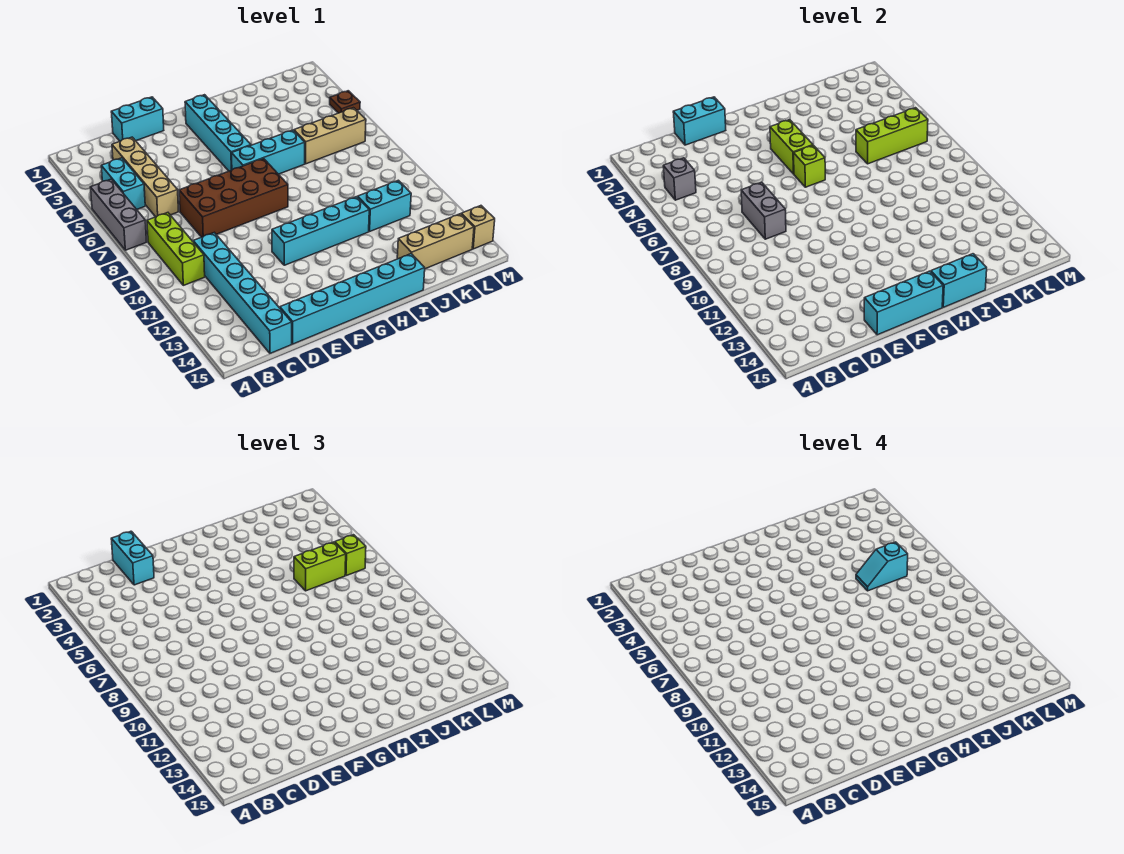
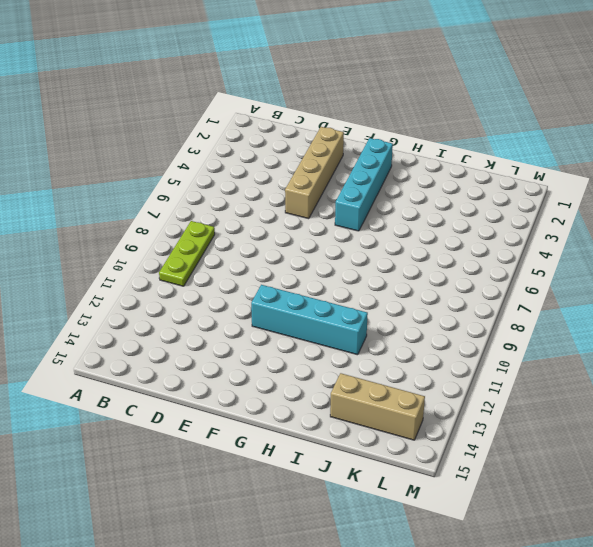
lime plate B8:B10 level 1 -> lime brick B8:B10 level 1
tan brick E2:E5 level 1 -> tan brick C3:C6 level 1
none -> grey brick A5:A7 level 1
none -> cyan brick B4:B5 level 1
none -> cyan brick C10:C15 level 1

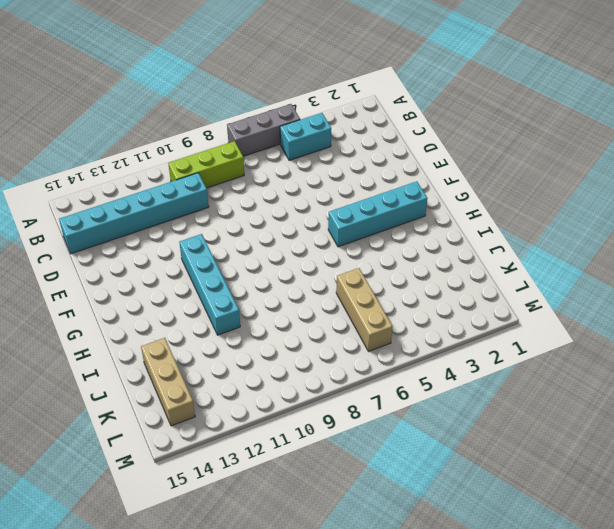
none -> tan brick C3:C6 level 1
none -> cyan brick D1:E1 level 1
none -> brown brick D7:G8 level 1

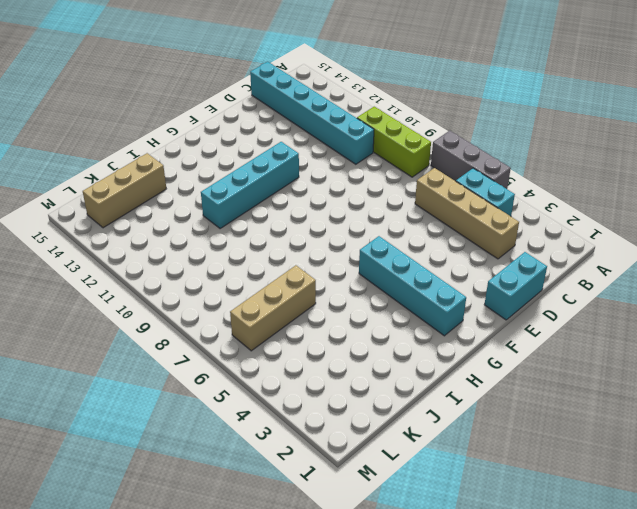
none -> brown brick D7:G8 level 1
none -> cyan brick D15:I15 level 1
none -> cyan brick G6:I6 level 1

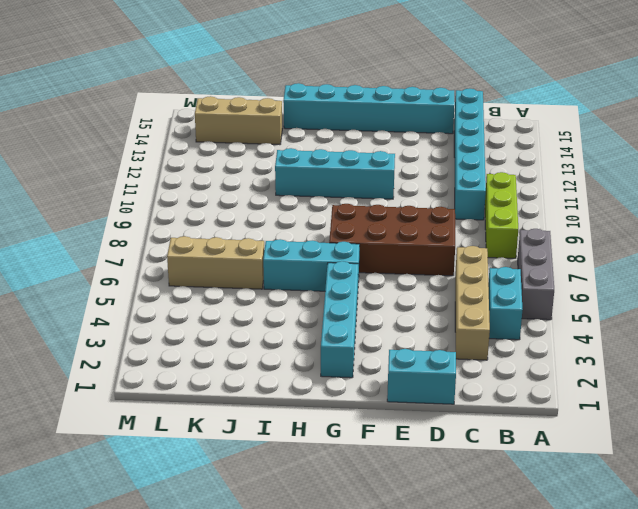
none -> cyan brick J11:K11 level 1
none -> brown plate M4 level 1
none -> tan brick M14 level 1

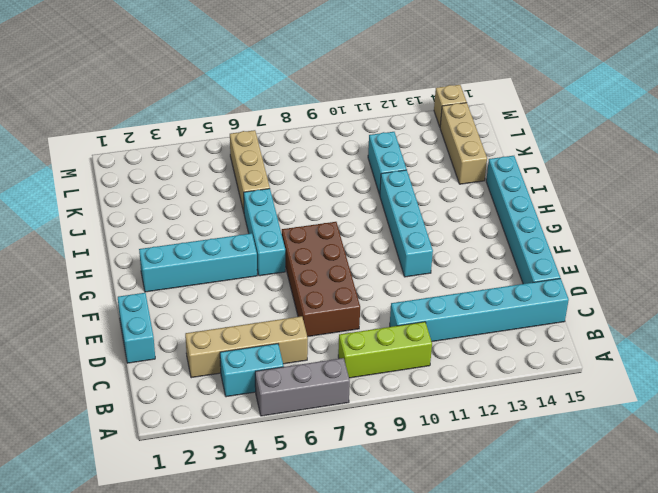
none -> brown plate M4 level 1
none -> grey brick B4 level 2
none -> cyan brick D1:E1 level 2

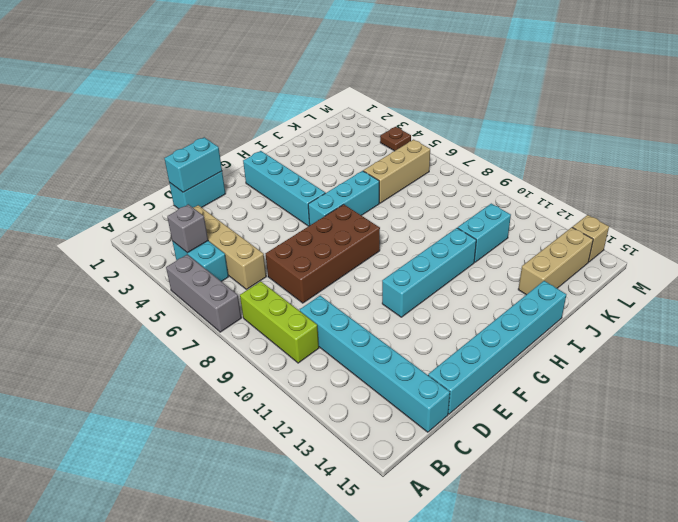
none -> grey brick D7:D8 level 2
none -> cyan brick E15:G15 level 2
none -> lime brick G4:G5 level 2

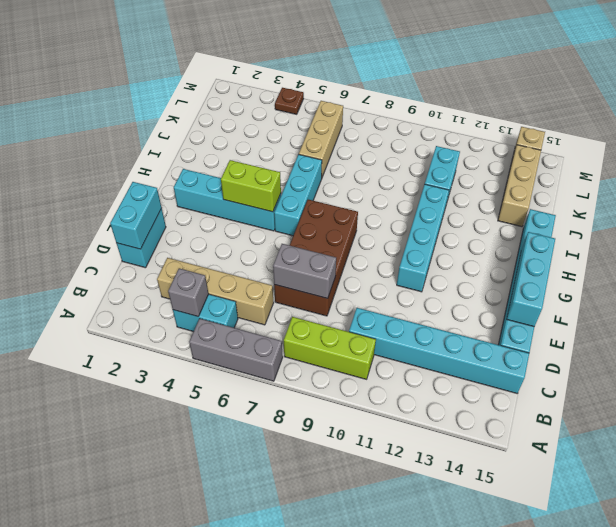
none -> lime brick G6 level 2
none -> cyan brick H15:I15 level 2
none -> lime brick J6:L6 level 2

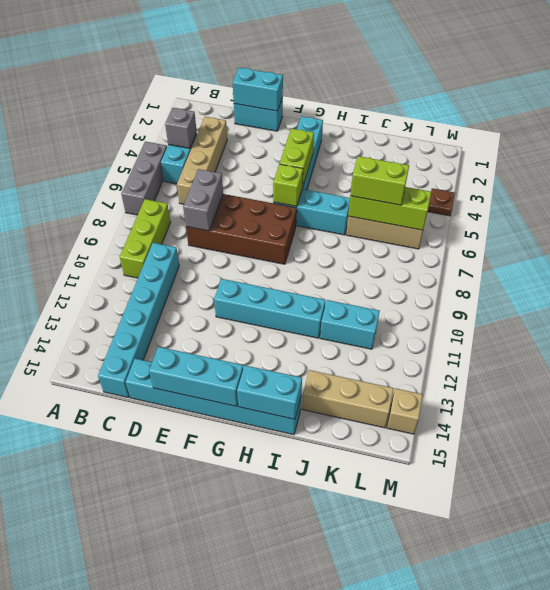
none -> cyan brick D1:D2 level 3
none -> lime brick L6 level 3
none -> cyan slope J6:K6 level 4 top K

